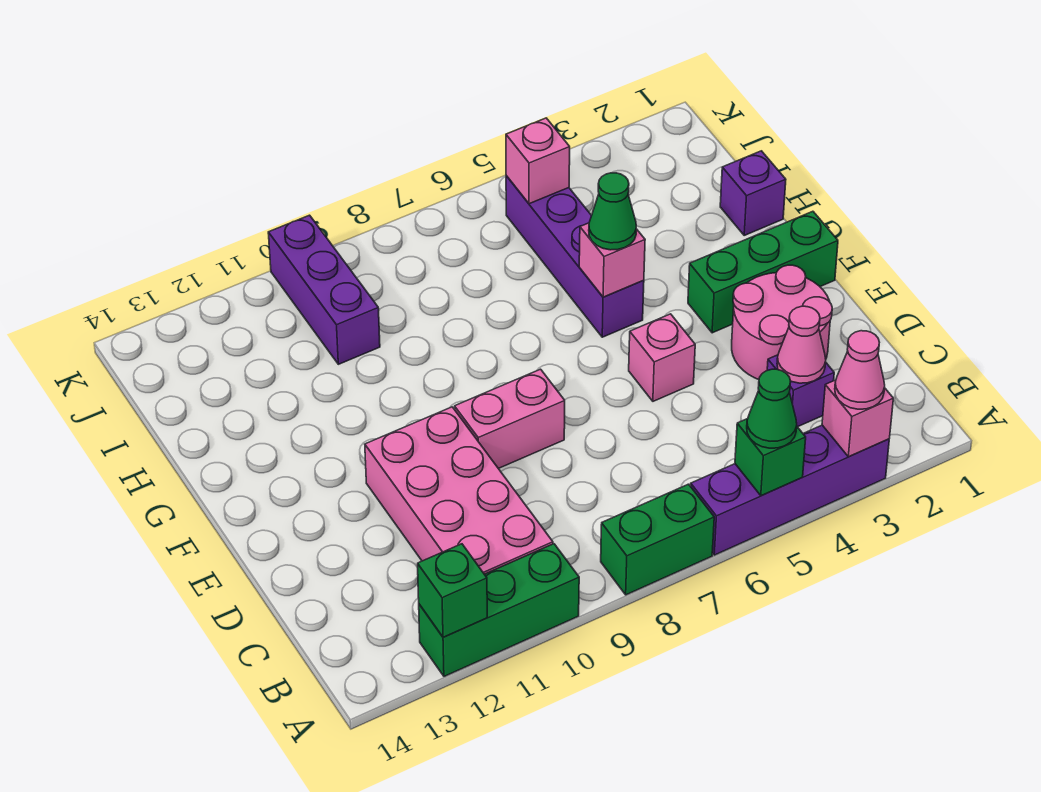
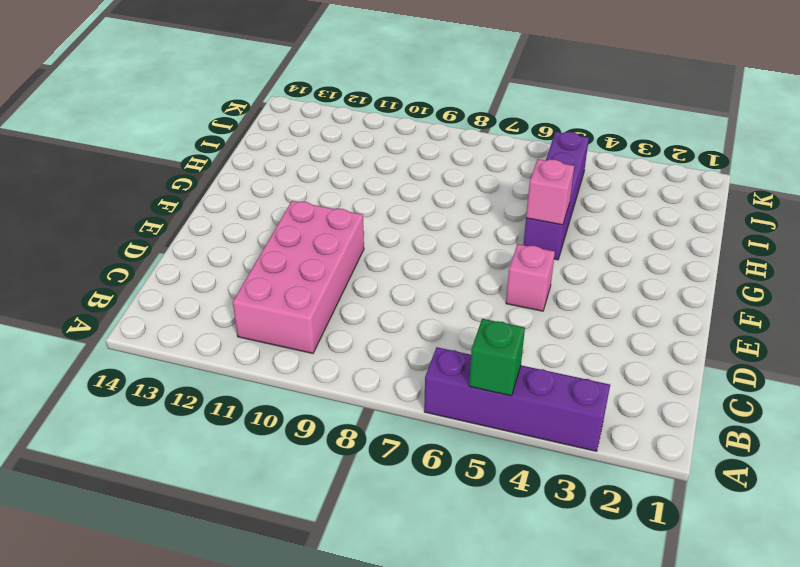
none -> green brick A7:A8 level 1
none -> green brick A10:A12 level 1
none -> purple brick C3 level 1

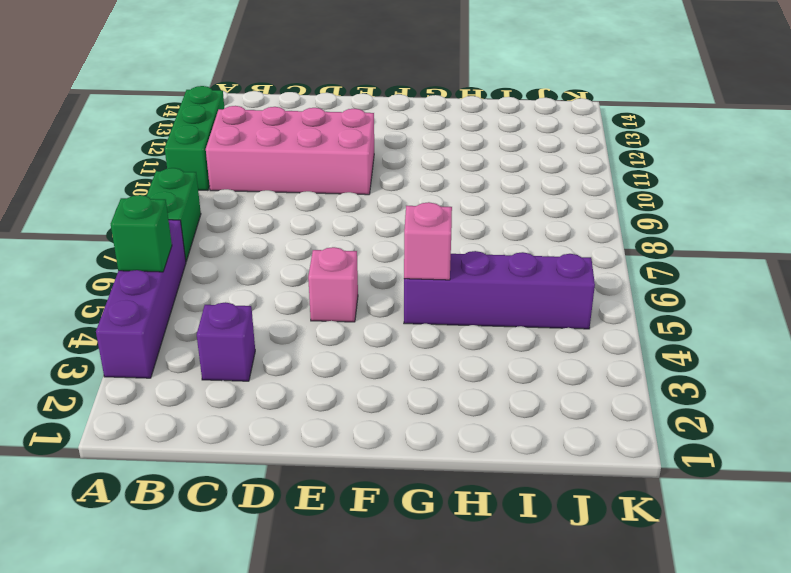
none -> pink round brick D2:E3 level 1
none -> pink brick E8:E9 level 1
none -> green brick F1:F3 level 1

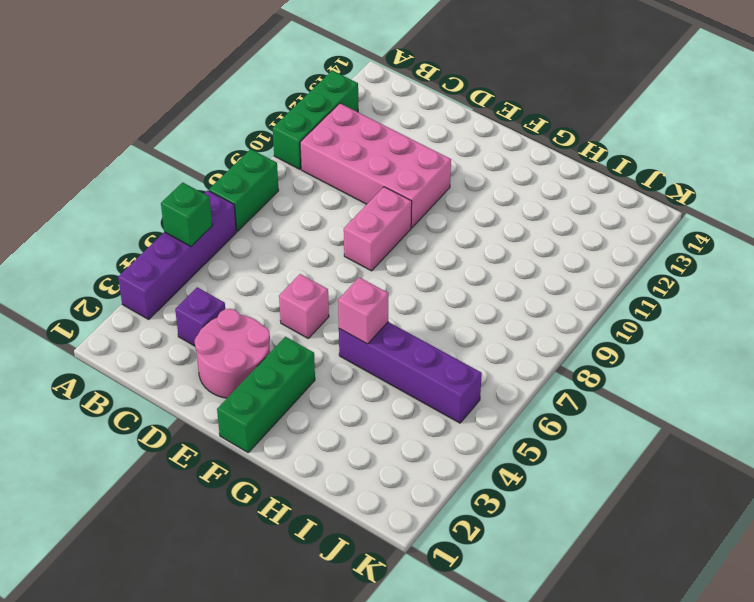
none -> purple brick H1 level 1
none -> purple brick I10:K10 level 1
none -> pink brick A3 level 2

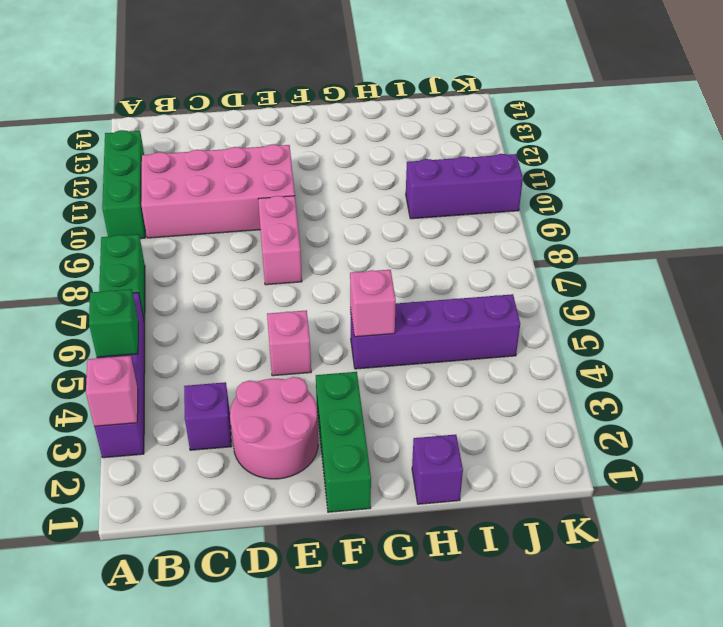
none -> green brick A12 level 2
none -> pink cone C3 level 2
none -> pink brick J5 level 2

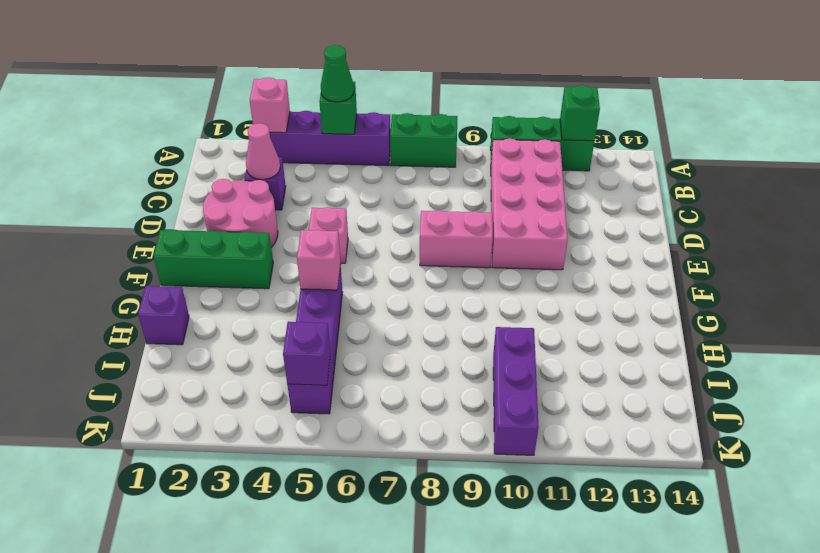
purple brick J5 level 2 -> pink brick J5 level 2
none -> pink cone A3 level 3
none -> green cone G5 level 3

